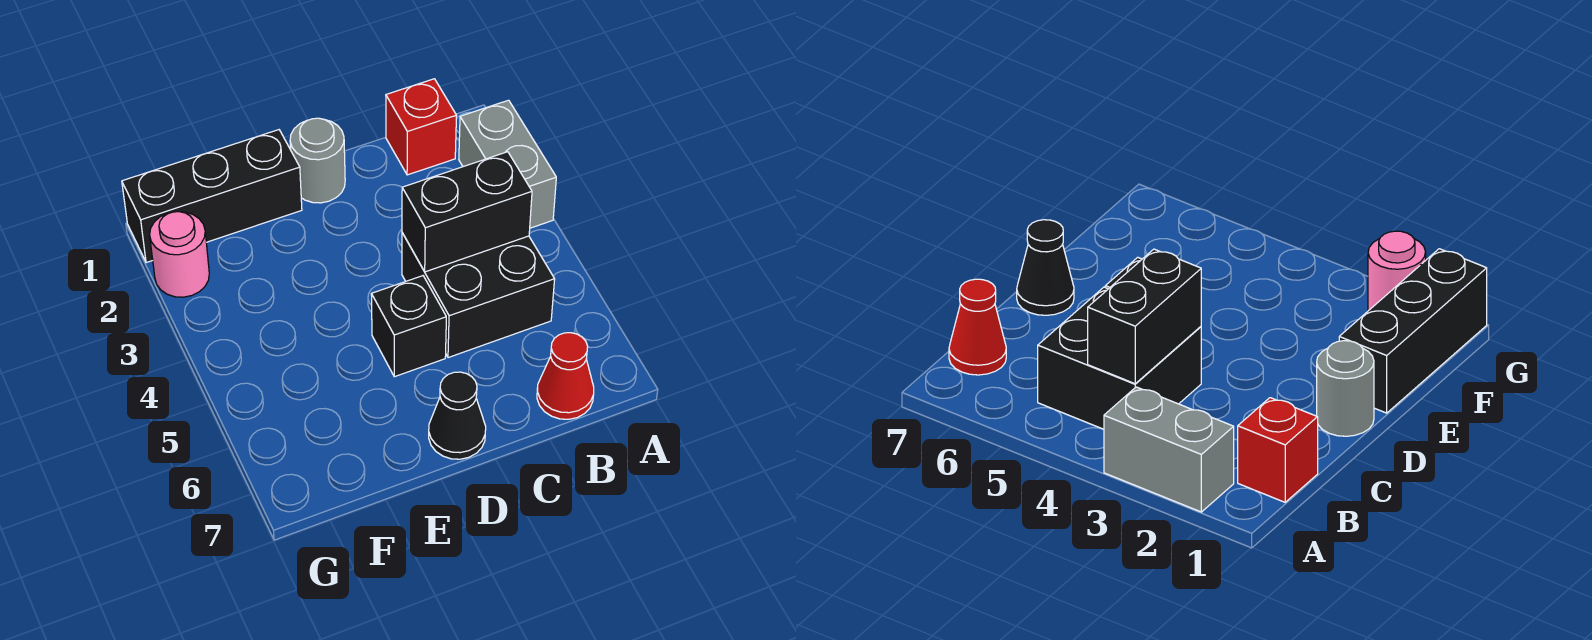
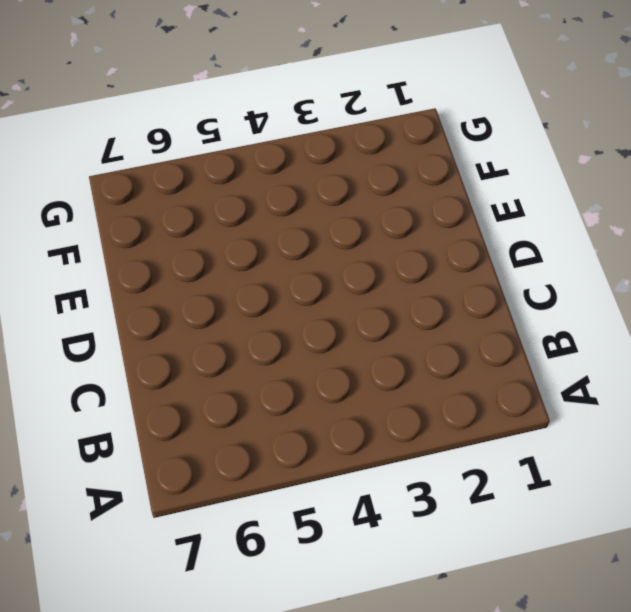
none -> grey brick A2:A3 level 1
none -> red brick B1 level 1

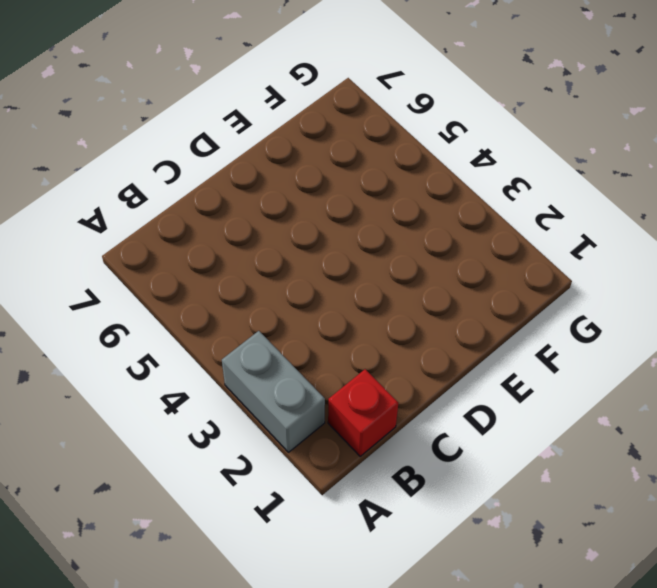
none -> black brick B4:C5 level 1
none -> red cone B7 level 1

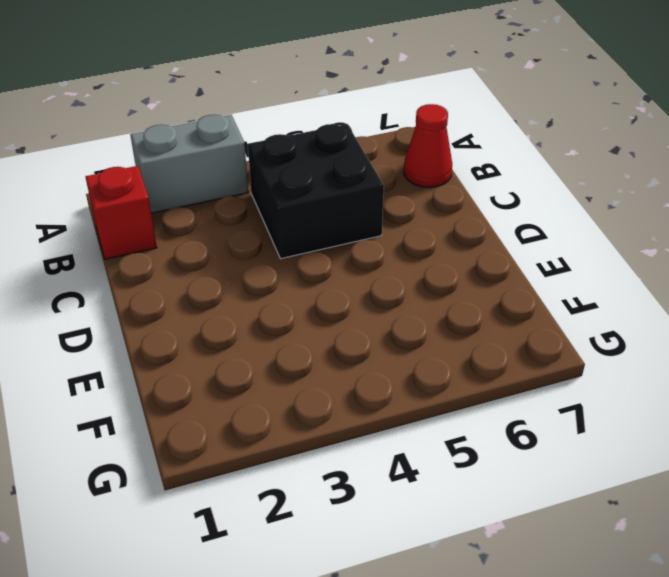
none -> grey round brick D1 level 1
none -> black brick D5 level 1

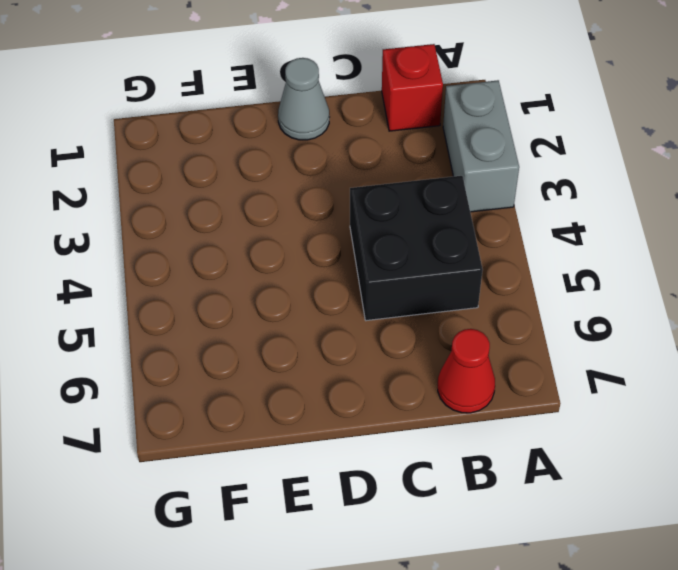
grey cone D1 level 1 -> grey round brick D1 level 1
none -> black brick D5 level 1
none -> black cone D7 level 1

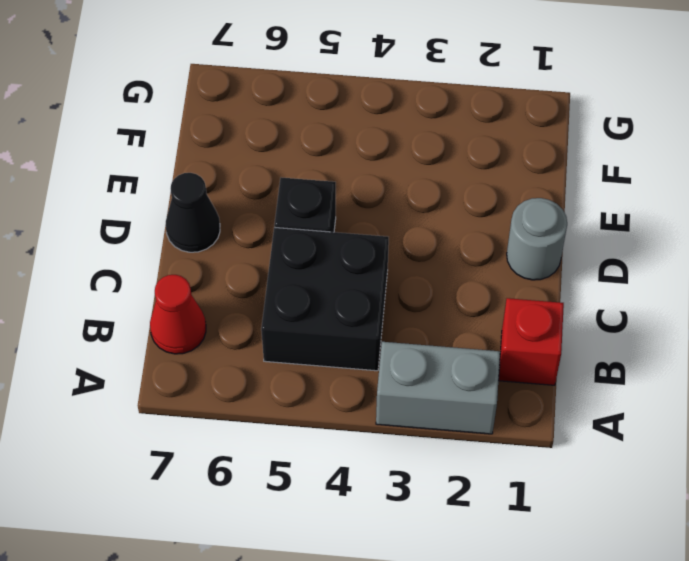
none -> black brick E1:G1 level 1
none -> pink round brick G2 level 1

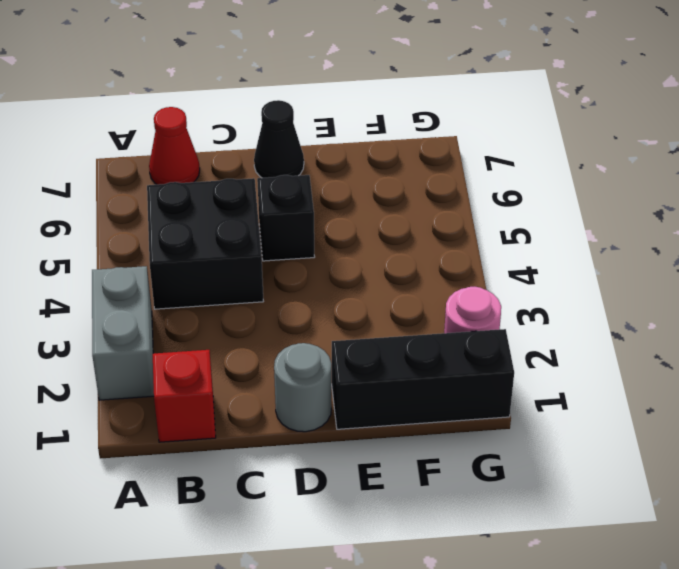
none -> black brick B4:C4 level 2

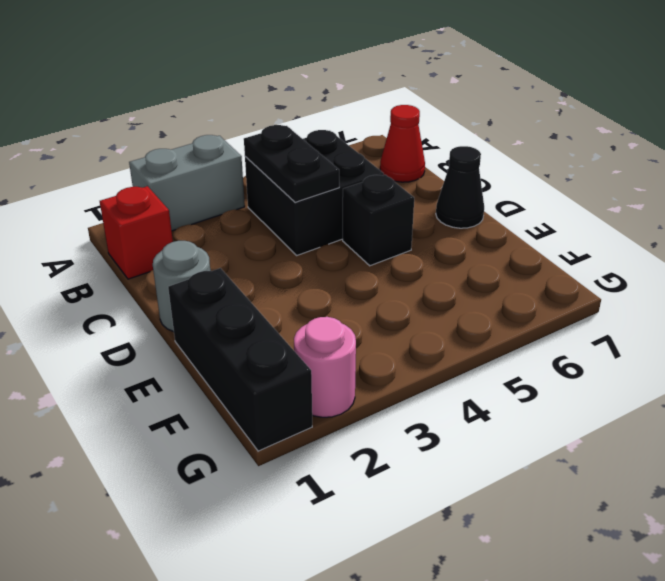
black plate B4:C4 level 2 -> black brick B4:C4 level 2

